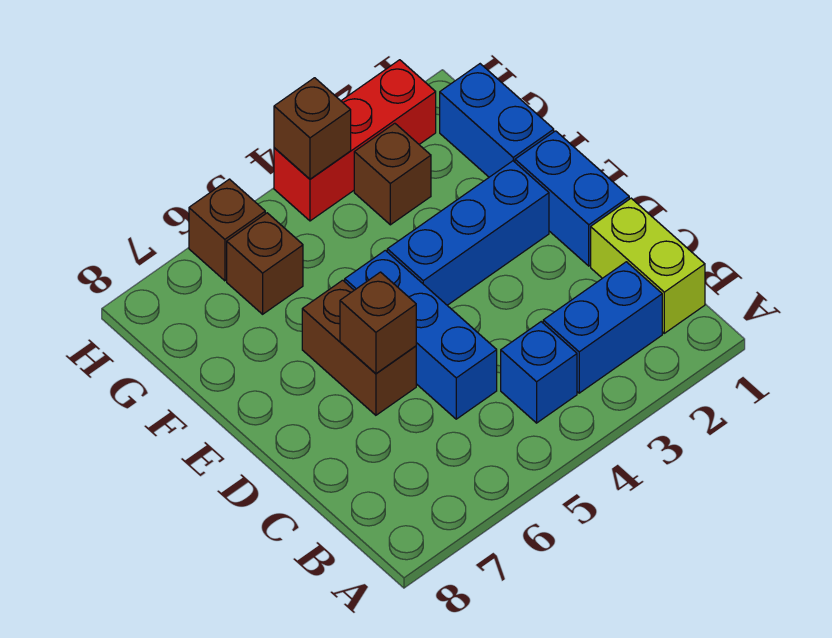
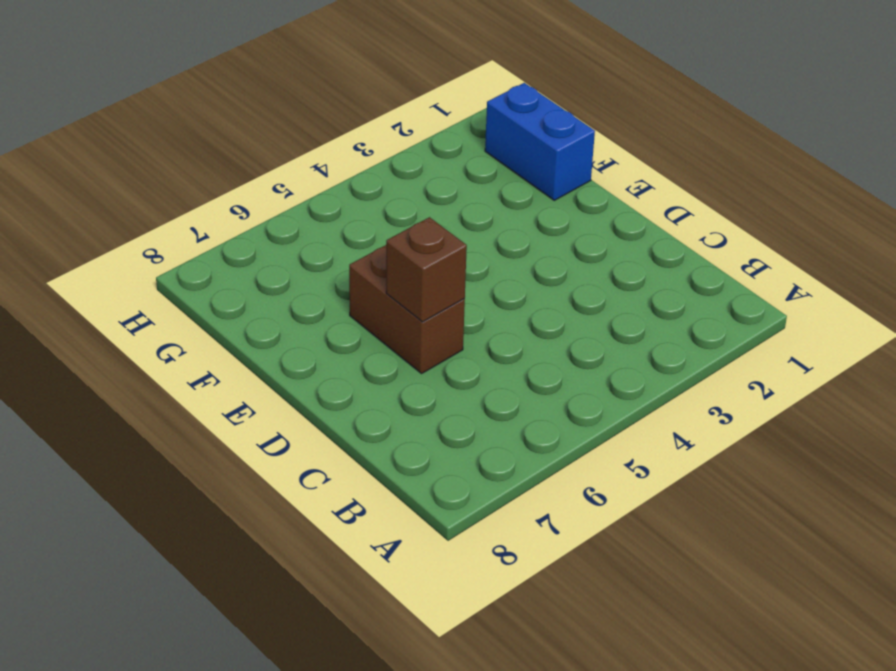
none -> lime brick B1:C1 level 1
none -> blue brick B2:B3 level 1
none -> blue brick B4 level 1

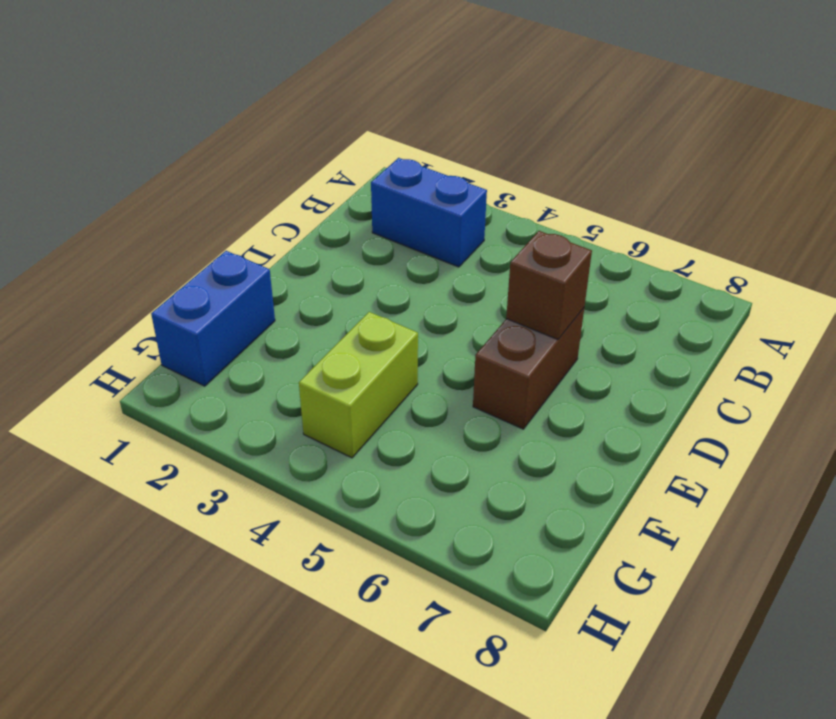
lime brick F4:G4 level 1 -> lime brick B1:C1 level 1
none -> blue brick B4 level 1
none -> blue brick C5:E5 level 1
none -> blue brick D1:E1 level 1

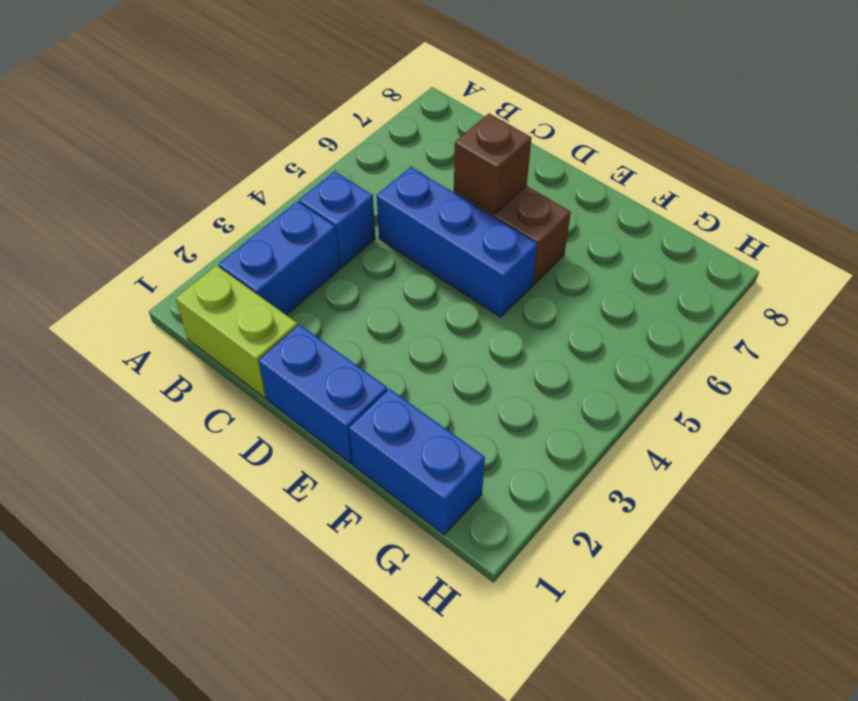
none -> blue brick E2:E4 level 1
none -> brown brick G3 level 1
none -> brown brick G6 level 1

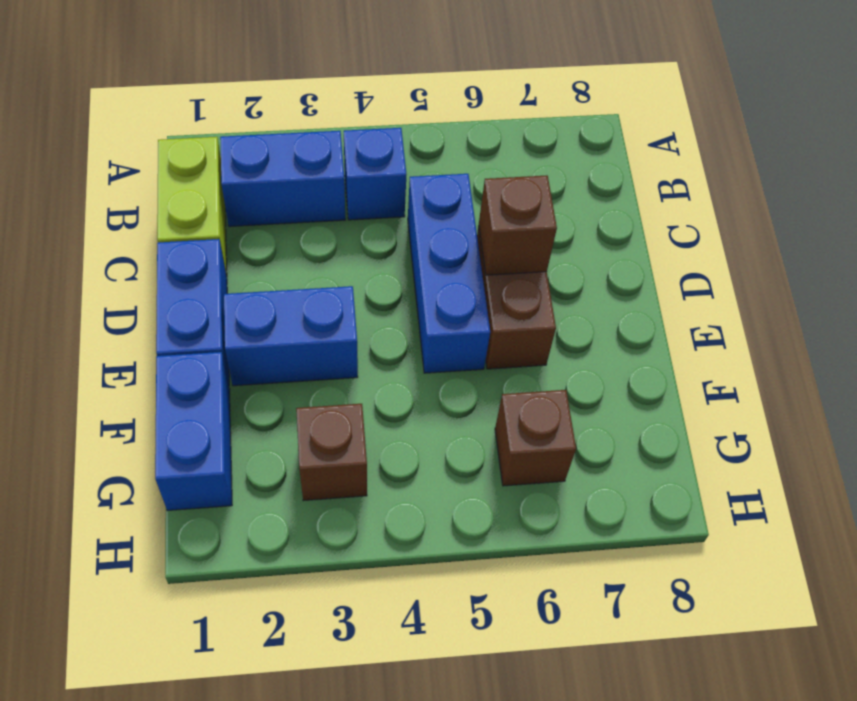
blue brick E2:E3 level 1 -> blue brick E2:E4 level 1
none -> red brick H2:H4 level 1
none -> brown brick H6 level 1
none -> brown brick H4 level 2

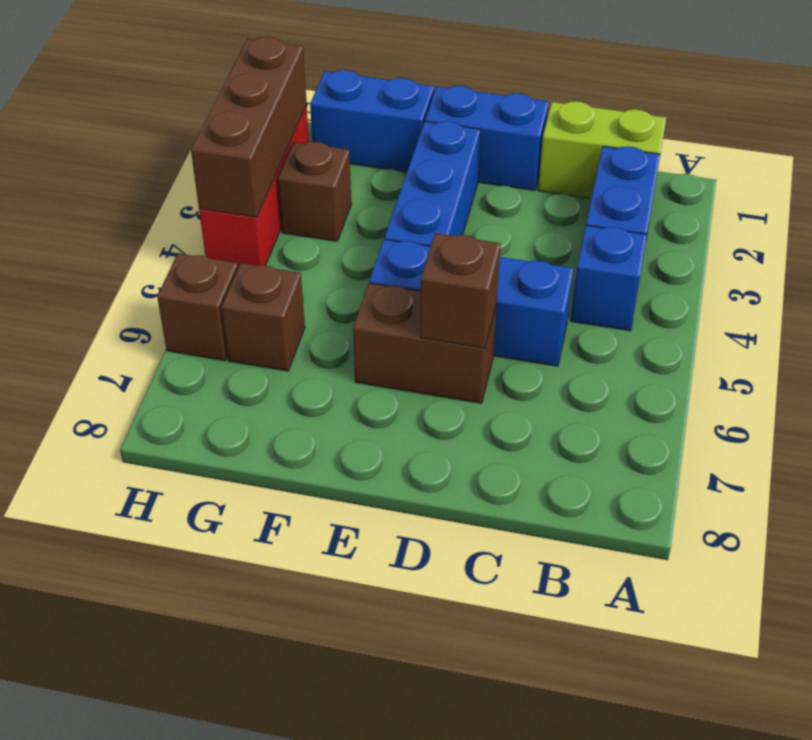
brown brick H2:H4 level 2 -> brown brick H4 level 2

